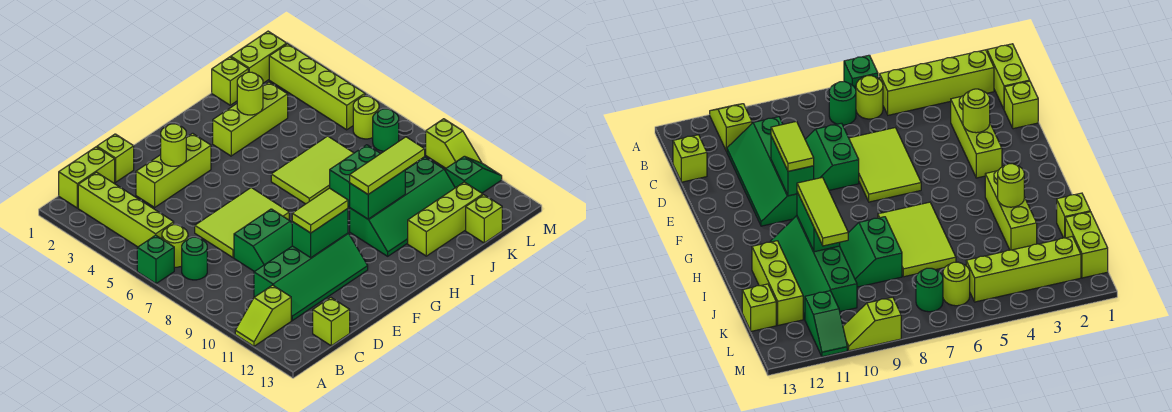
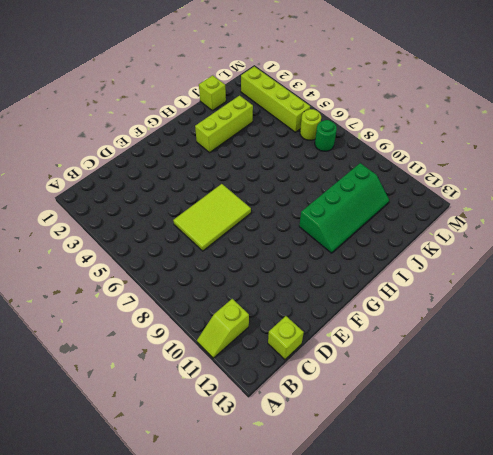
none -> green brick A6 level 1
none -> lime brick B1:C1 level 1
none -> lime brick B2:B5 level 1
none -> lime round brick B6 level 1

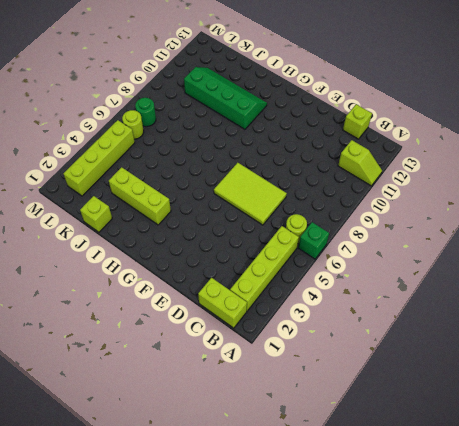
none -> green round brick B7 level 1
none -> green slope C10:F11 level 1 top 10
none -> lime brick D1 level 1
none -> lime brick D3:F3 level 1

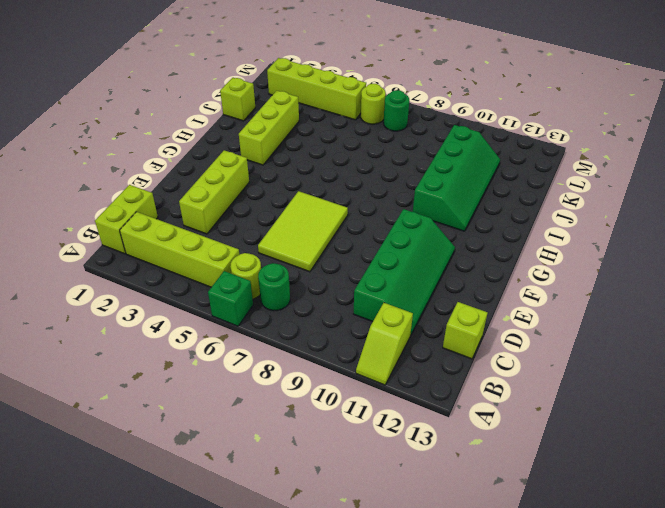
none -> lime brick D1 level 1
none -> green slope D8:E9 level 1 top 8
none -> lime tile H6:J7 level 1
none -> green slope I8:J9 level 1 top 8

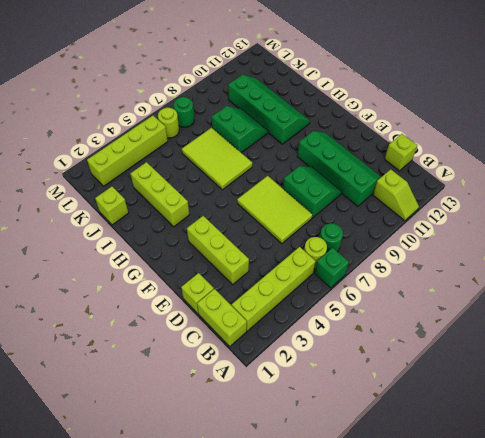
none -> lime brick I12:K12 level 1
none -> lime brick K1:L1 level 1
none -> lime brick K13 level 1
none -> green slope L11:M11 level 1 top L

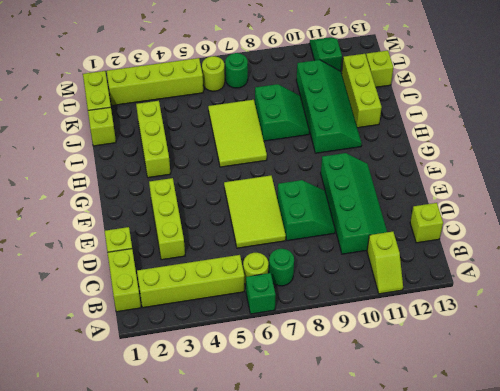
none -> lime slope M9:M10 level 1 top 9
none -> lime round brick E3 level 2
none -> green brick E10:F10 level 2
none -> green brick H10:I10 level 2

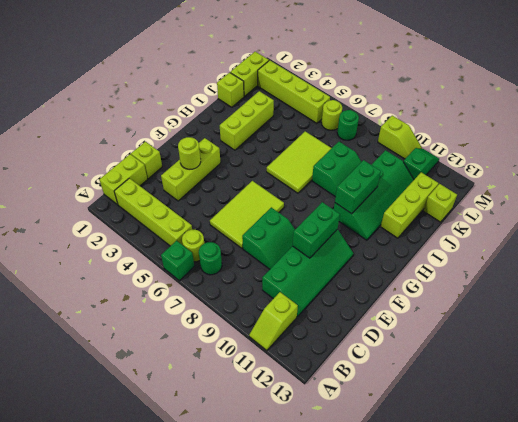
none -> lime brick C13 level 1
none -> lime round brick I3 level 2
none -> lime tile E10:F10 level 3
none -> lime tile H10:J10 level 3

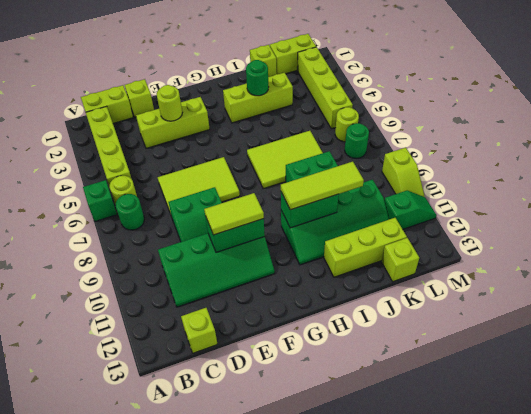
green round brick I3 level 2 -> lime round brick I3 level 2
none -> lime slope A11:B11 level 1 top B

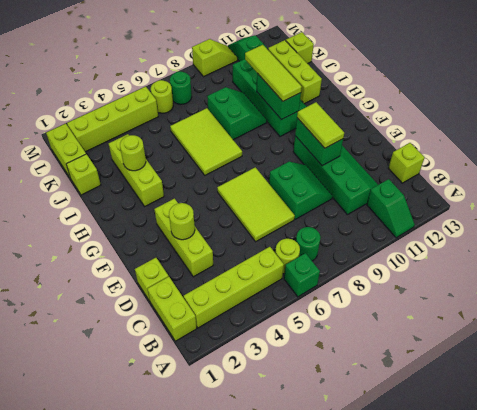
green slope A11:B11 level 1 top B -> lime slope A11:B11 level 1 top B

